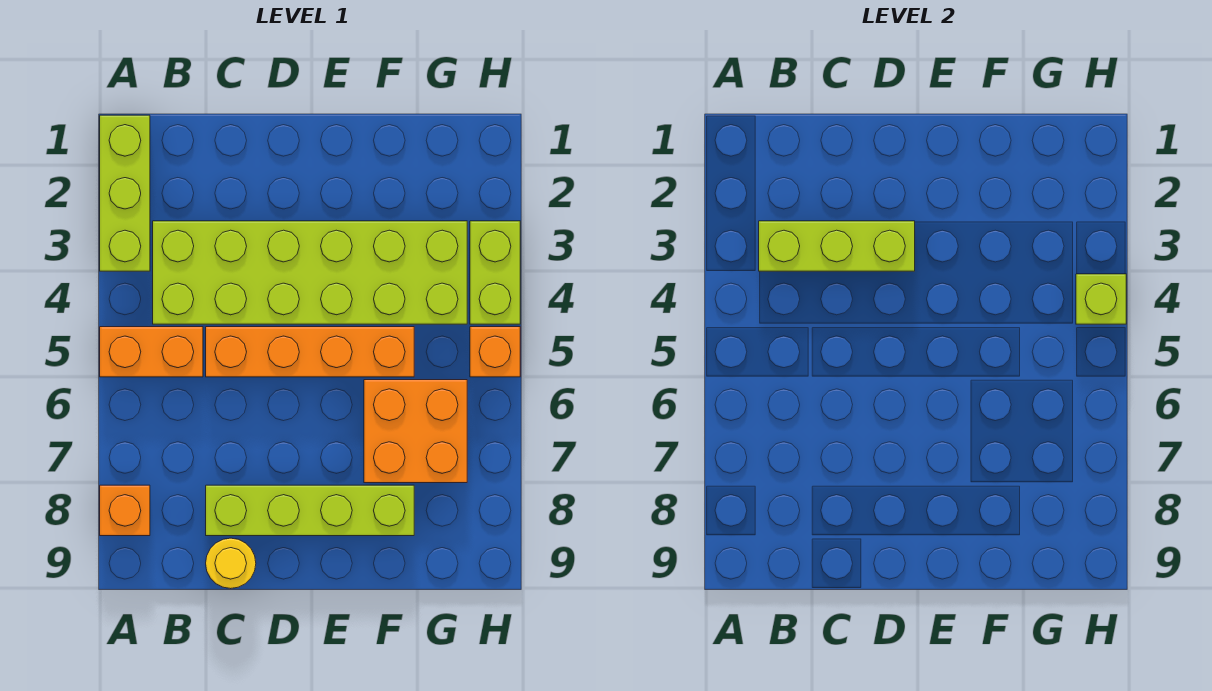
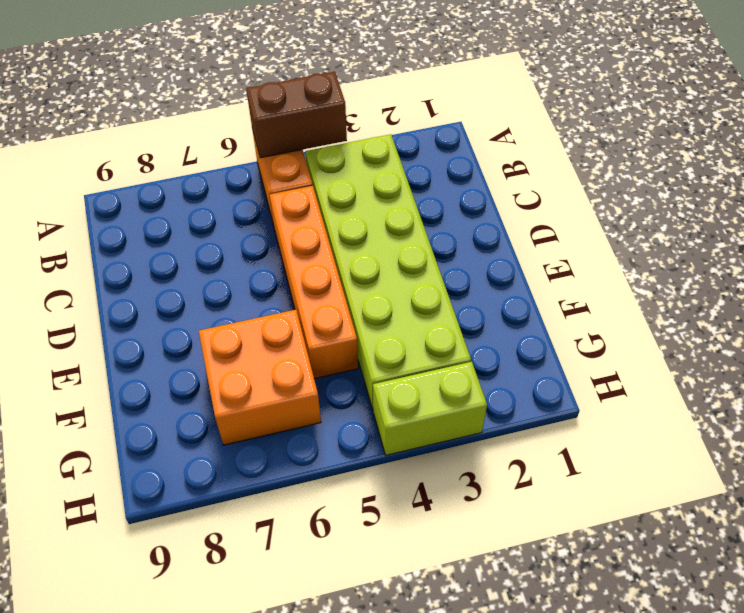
brown brick A4:A5 level 2 -> none
none -> lime brick A1:A3 level 1
none -> orange brick A8 level 1
none -> lime brick C8:F8 level 1

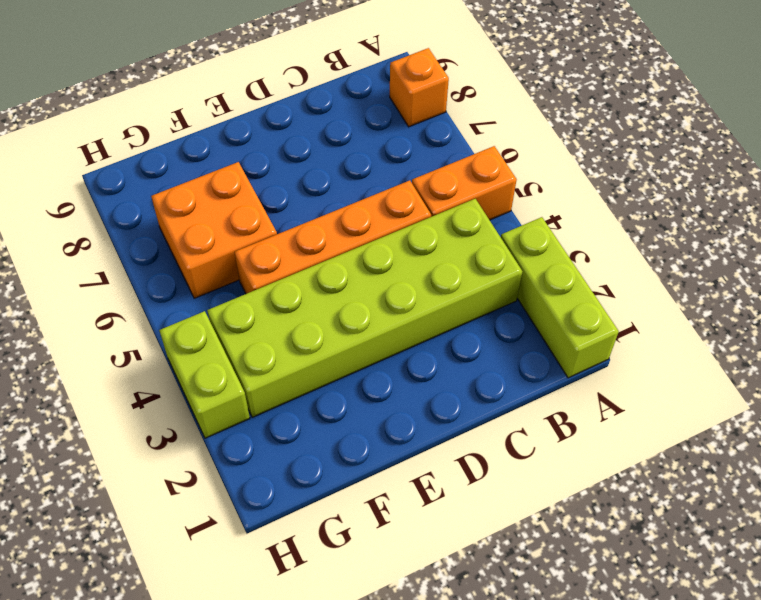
none -> lime brick C8:F8 level 1
none -> yellow round brick C9 level 1
none -> orange brick H5 level 1

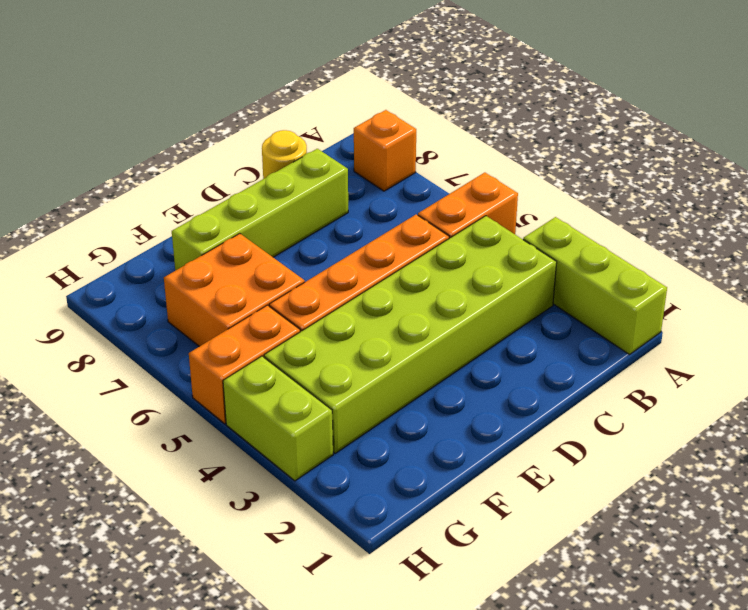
orange brick G5:H5 level 1 -> orange brick H5 level 1
none -> lime brick B3:D3 level 2
none -> lime brick H4 level 2

